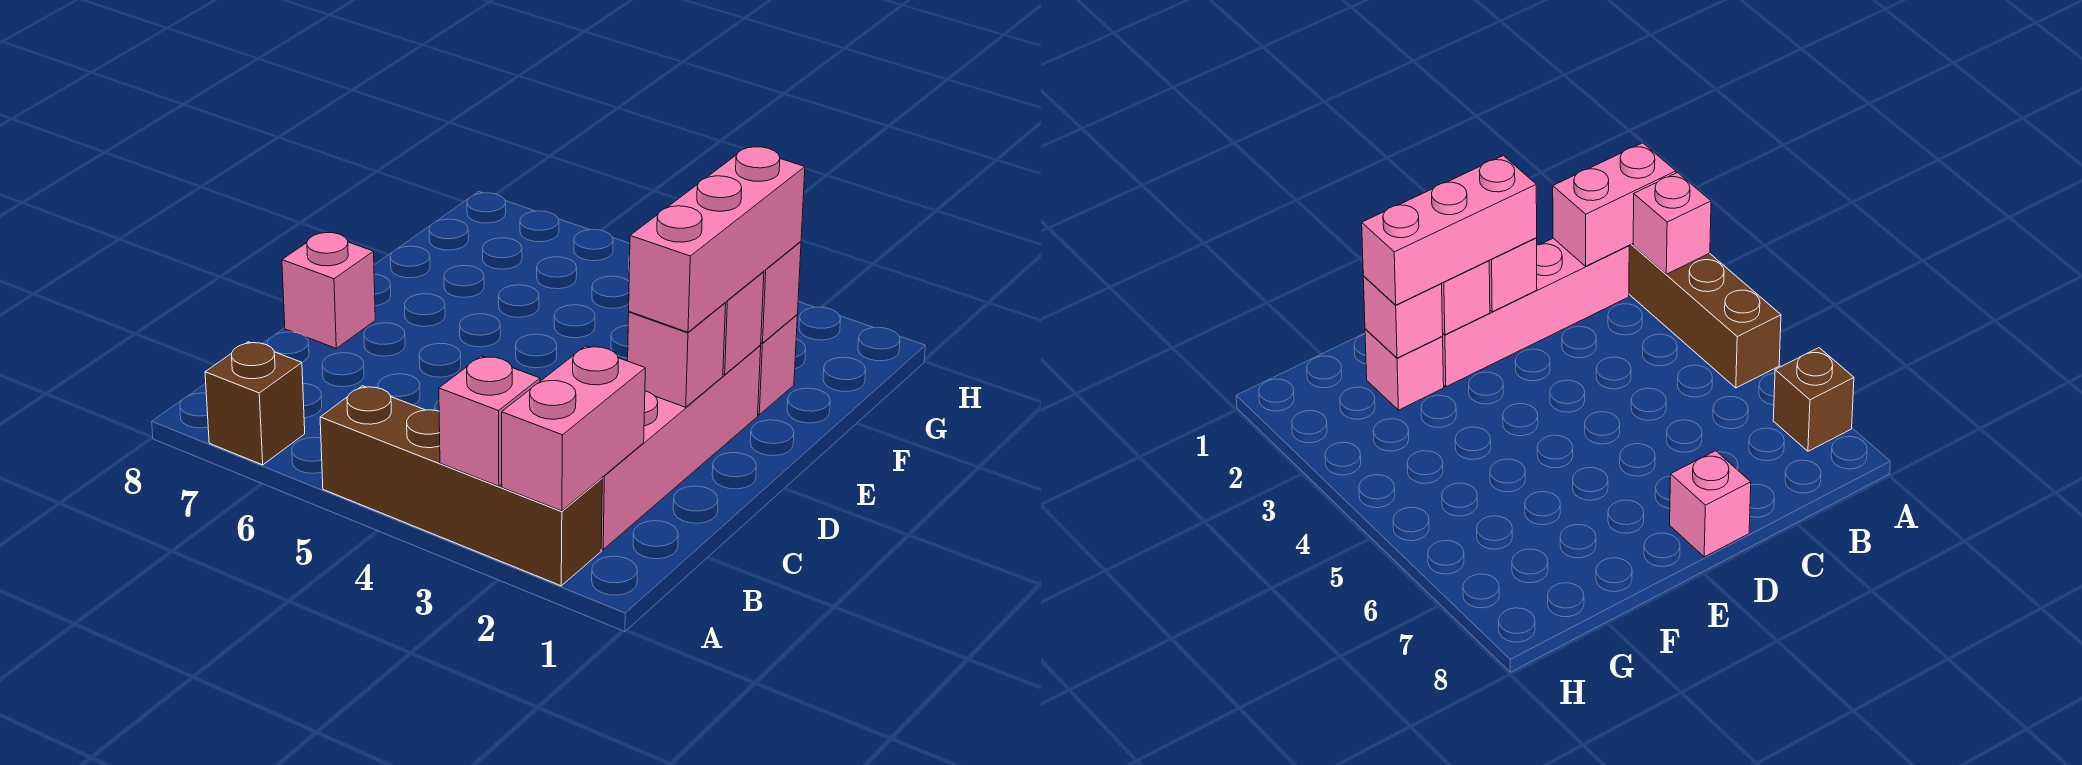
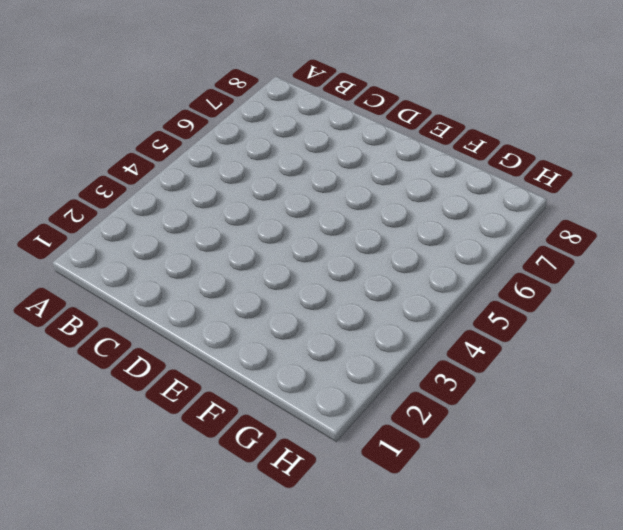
none -> brown brick A2:A5 level 1
none -> brown brick A7 level 1

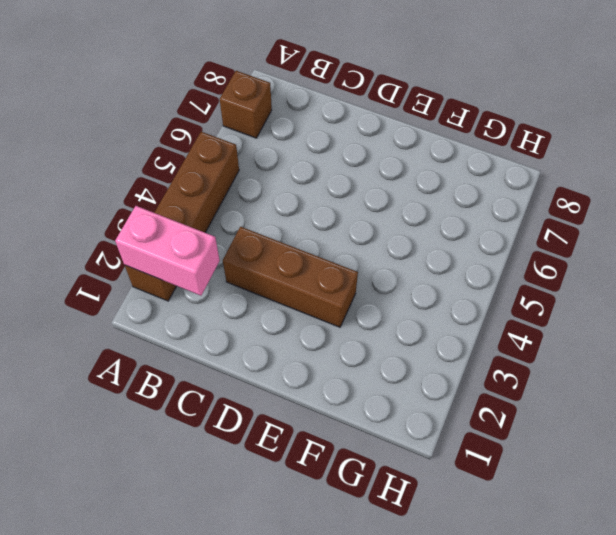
brown brick C3:E3 level 1 -> none
none -> pink brick B2:E2 level 1
none -> pink brick D8 level 1

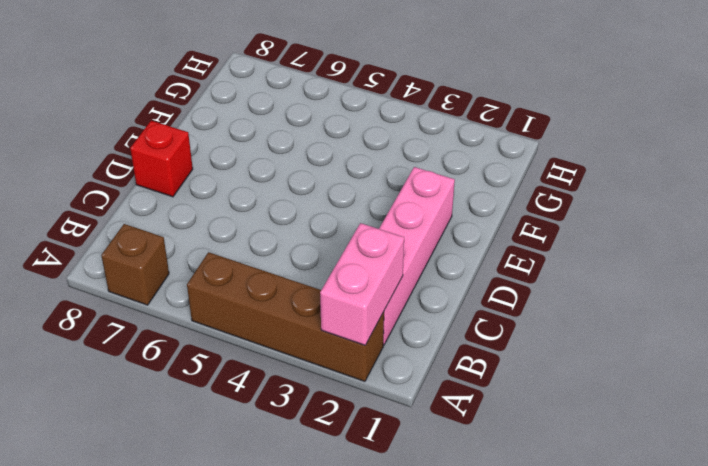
red brick D8 level 1 -> pink brick D8 level 1
none -> pink brick F2 level 1
none -> pink brick A3 level 2

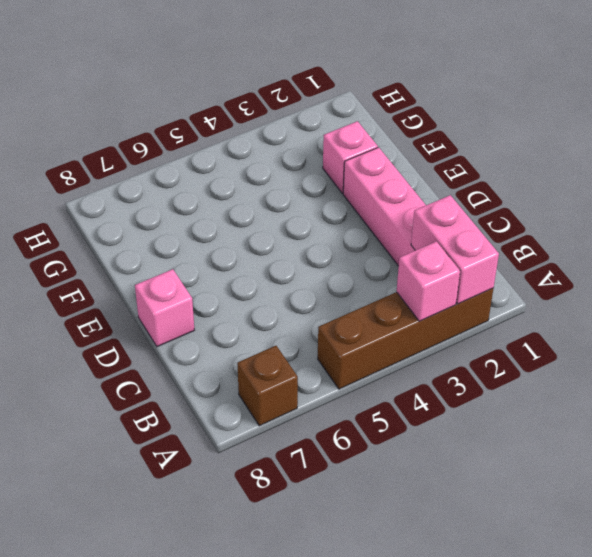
none -> pink brick D2 level 2
none -> pink brick E2 level 2

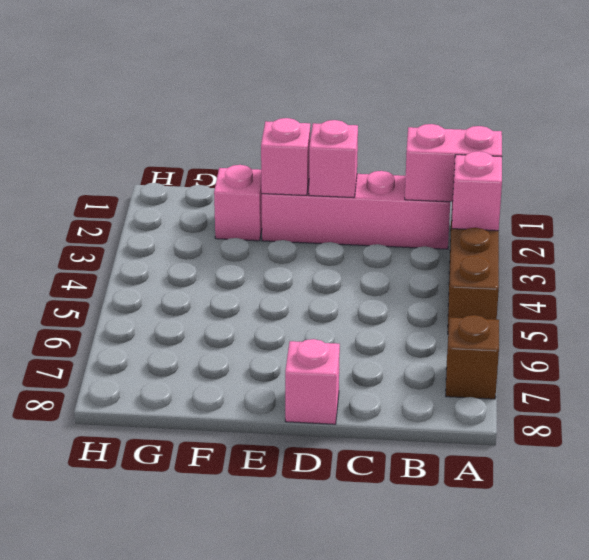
none -> pink brick F2 level 2
none -> pink brick D2:F2 level 3

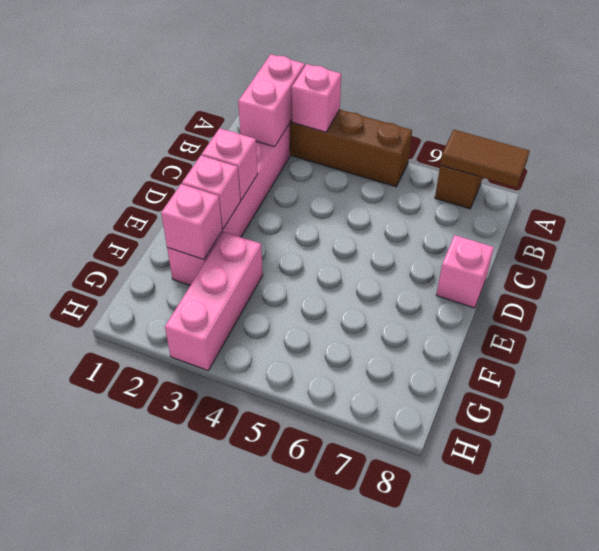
brown tile A7:A8 level 2 -> none
pink brick F3:H3 level 1 -> pink brick D2:F2 level 3

